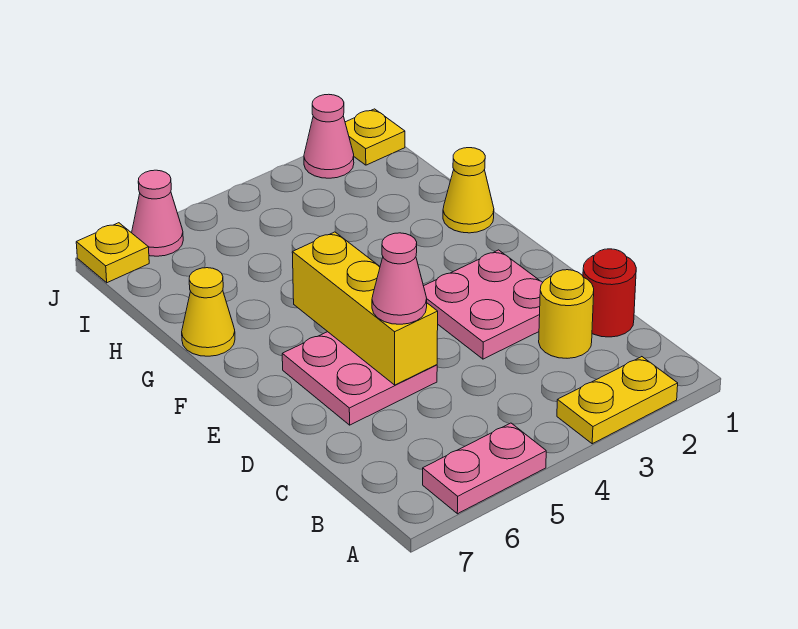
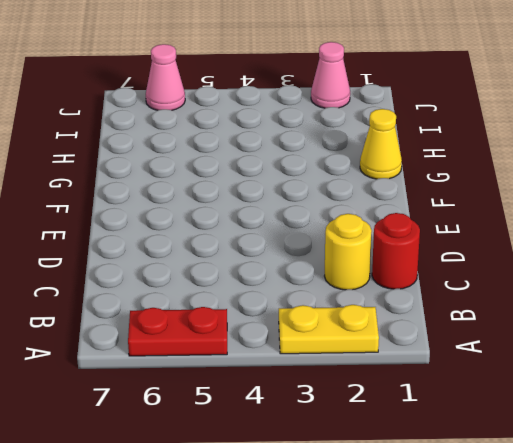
red plate A5:A6 level 1 -> pink plate A5:A6 level 1
none -> pink plate D2:E3 level 1
none -> pink plate D5:E6 level 1
none -> yellow cone G7 level 1

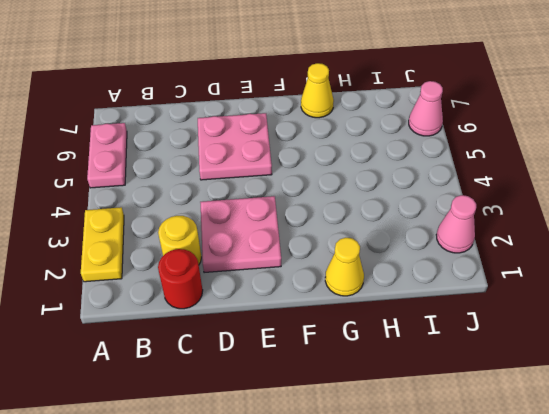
none -> yellow plate J1 level 1
none -> yellow plate J7 level 1
none -> yellow brick D5:F5 level 2

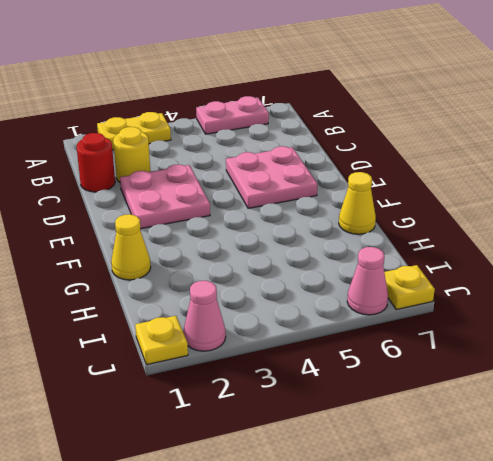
none -> yellow brick D5:F5 level 2
none -> pink cone D5 level 3

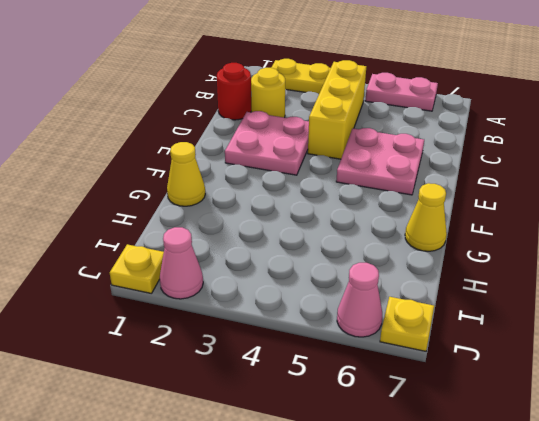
yellow brick B4:D4 level 1 -> yellow brick D5:F5 level 2
none -> pink cone D5 level 3

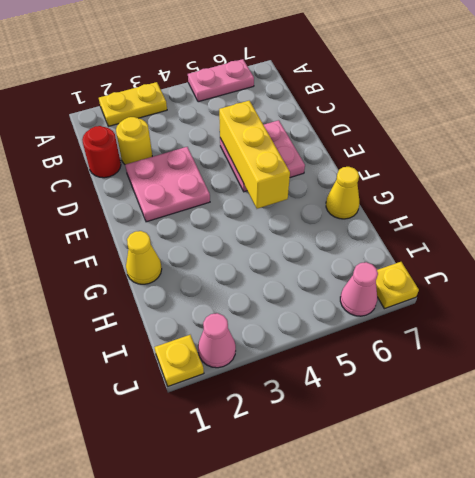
none -> pink cone D5 level 3

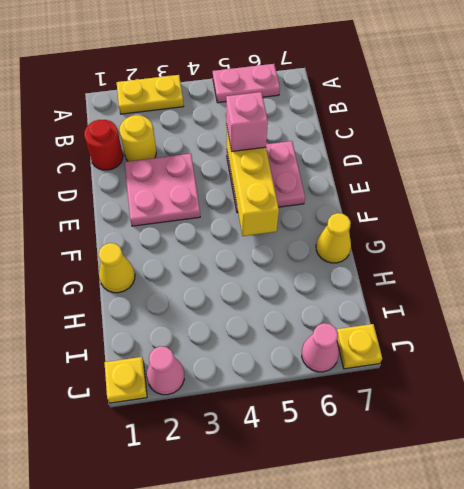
pink brick D5 level 3 -> pink cone D5 level 3

